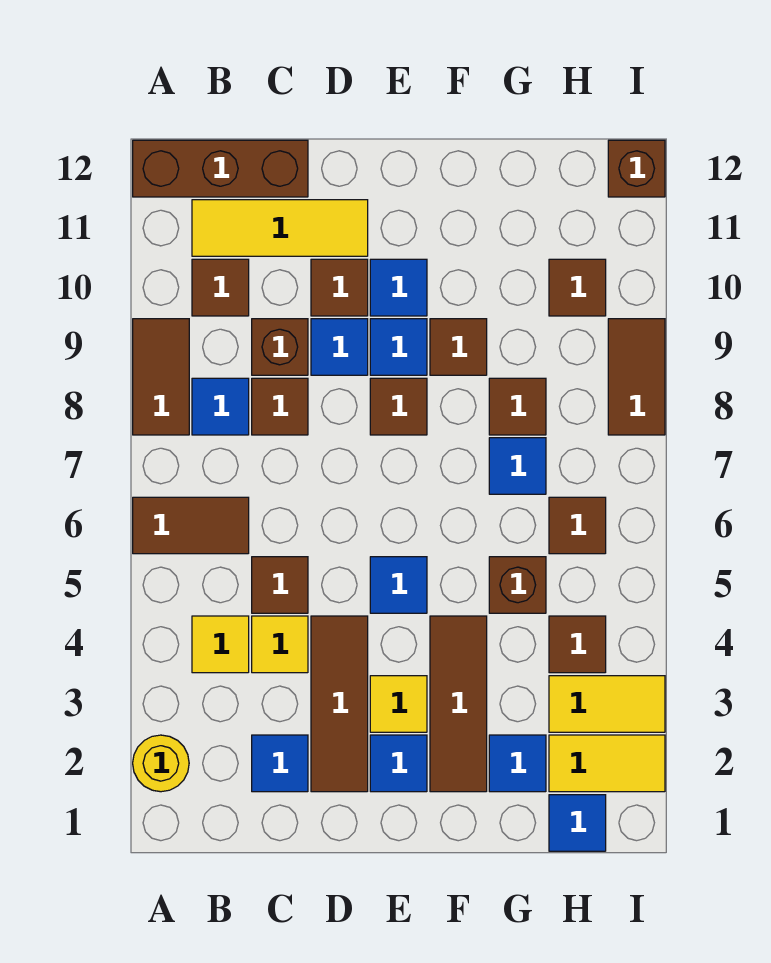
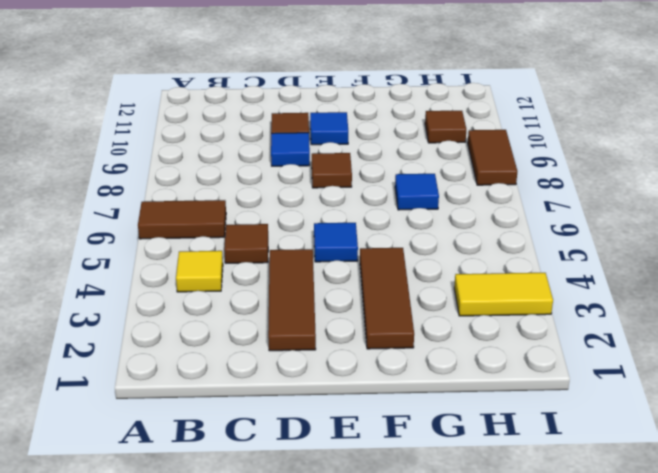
none -> yellow round brick A2 level 1
none -> brown tile A8:A9 level 1
none -> brown brick A12:C12 level 1
none -> blue tile B8 level 1

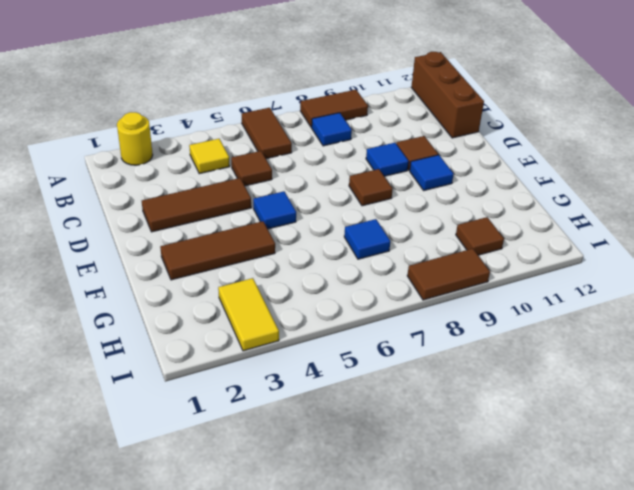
none -> brown tile B10 level 1
none -> yellow tile B11:D11 level 1
none -> blue tile C2 level 1
none -> yellow tile C4 level 1

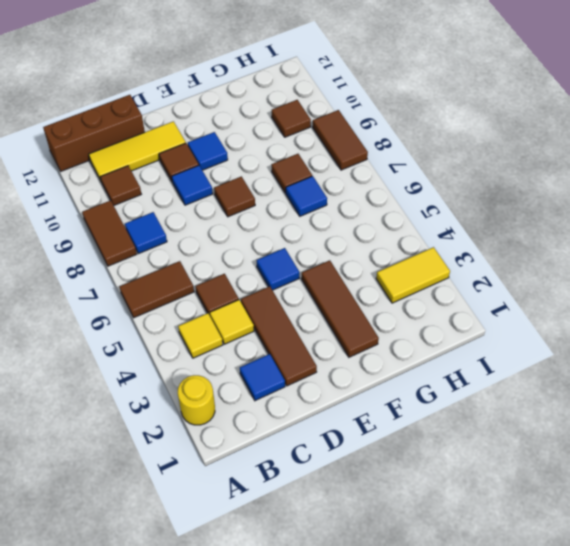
none -> brown tile C8 level 1
none -> brown brick C9 level 1
none -> blue tile E2 level 1
none -> yellow tile E3 level 1

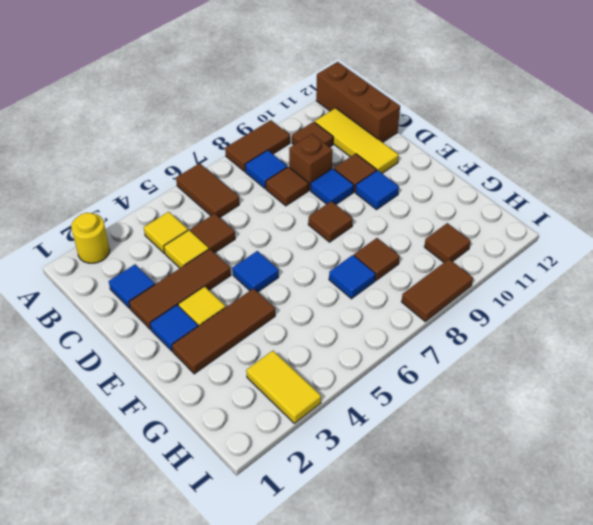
none -> blue tile E9 level 1
none -> brown tile F9 level 1
none -> blue tile G2 level 1
none -> brown brick G5 level 1

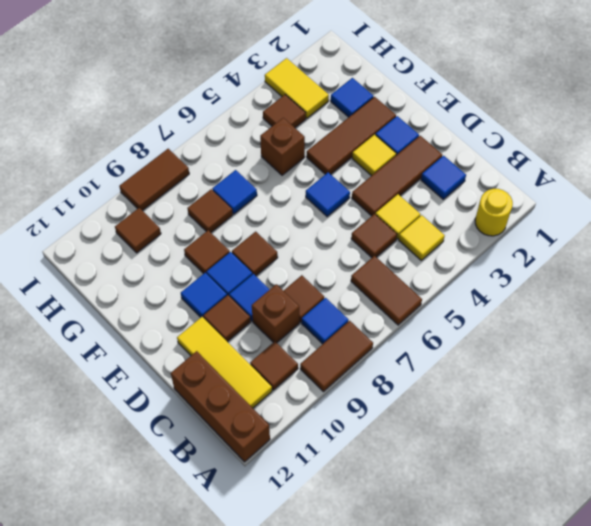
none -> blue tile H1 level 1
none -> yellow tile H2:I2 level 1
none -> brown tile H6 level 1
none -> brown brick I12 level 1

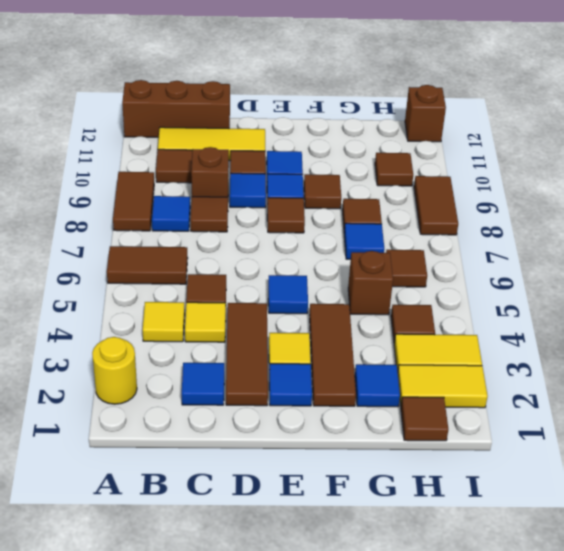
brown tile H1 level 1 -> blue tile H1 level 1

